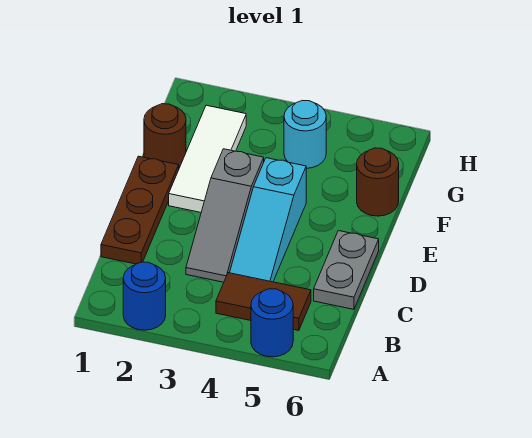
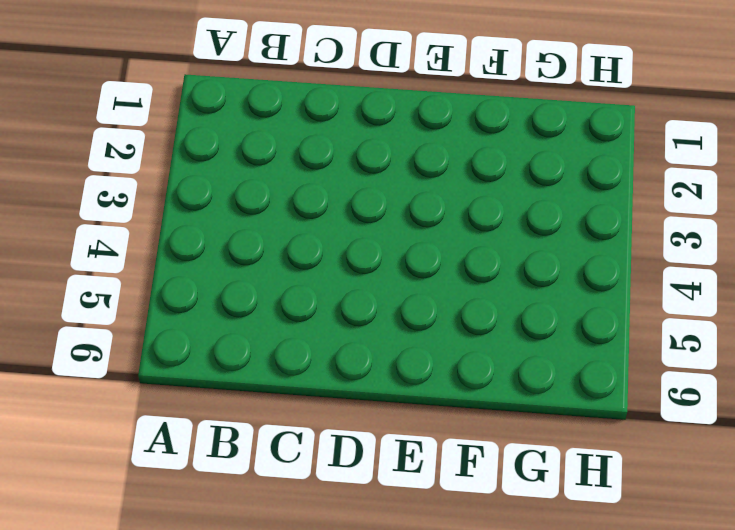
none -> blue round brick A2 level 1
none -> blue round brick A5 level 1

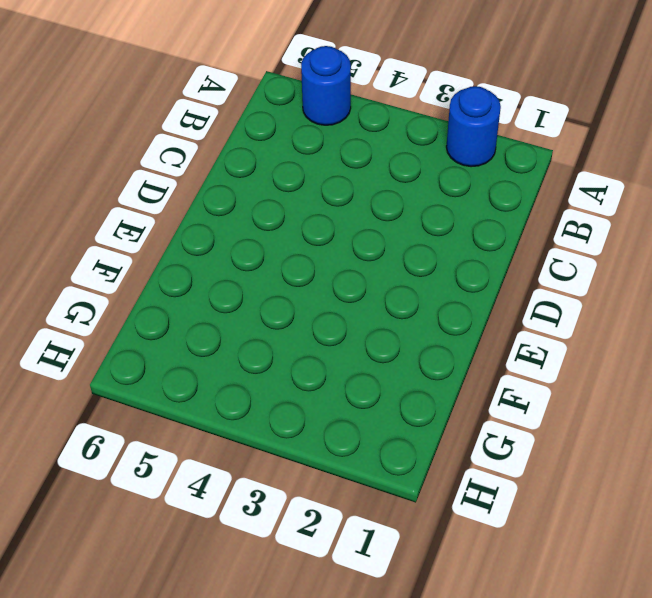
none -> brown tile B4:B5 level 1
none -> brown plate C1:E1 level 1

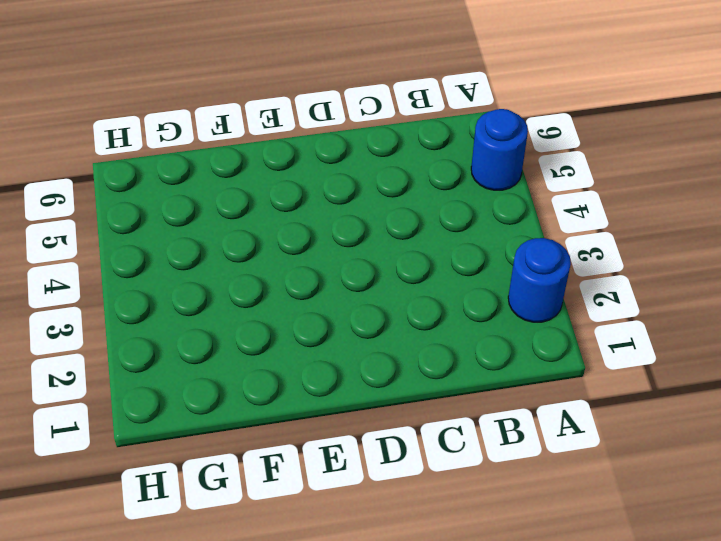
none -> brown tile B4:B5 level 1
none -> brown plate C1:E1 level 1

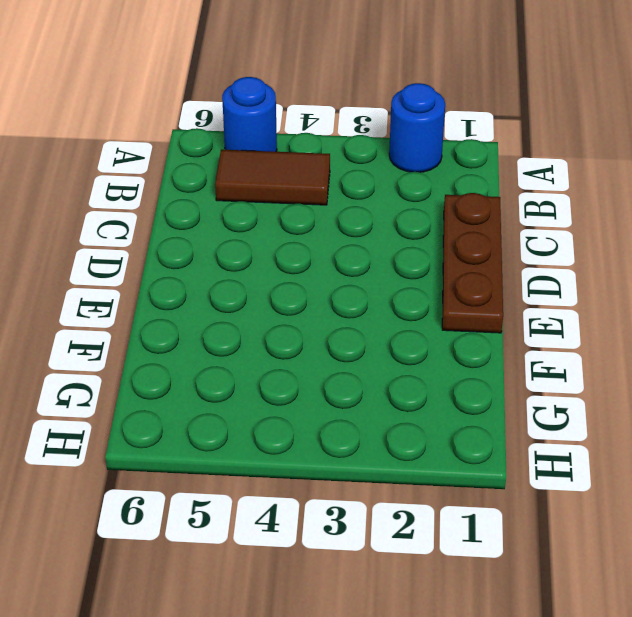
none -> grey slope C3:E3 level 1 top E
none -> cyan slope C4:E4 level 1 top E

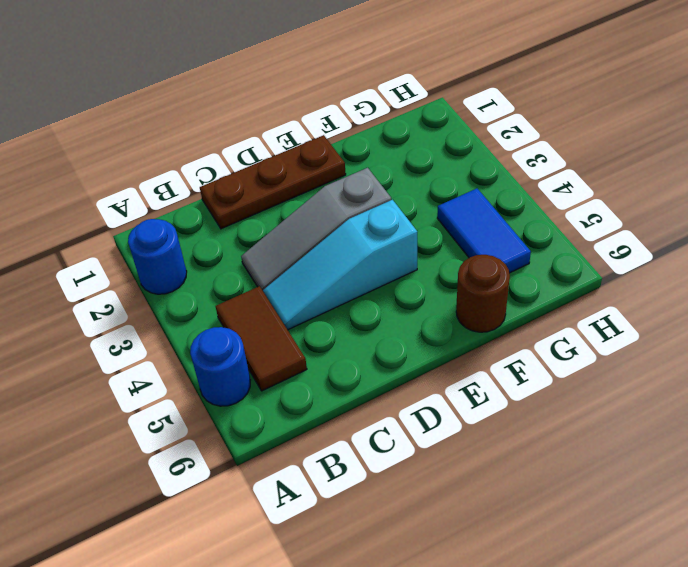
blue tile G4:G5 level 1 -> cyan round brick G4 level 1
none -> grey plate C6:D6 level 1
none -> white tile E2:G2 level 1

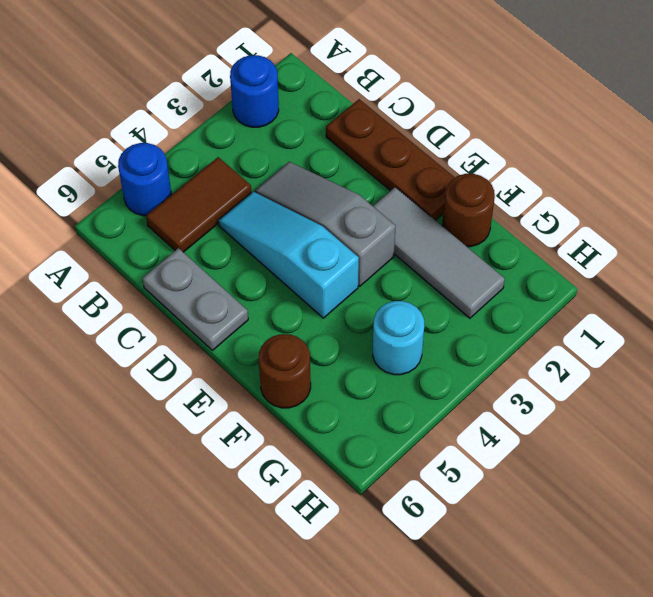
grey tile E2:G2 level 1 -> white tile E2:G2 level 1

